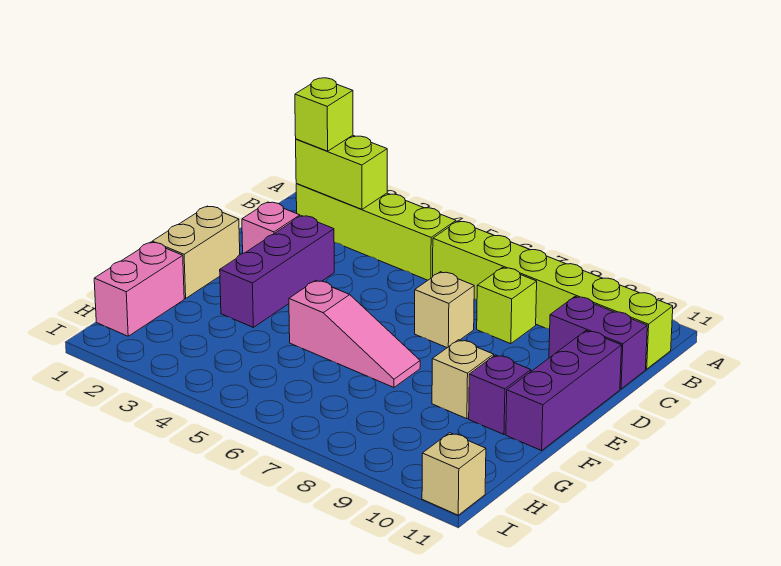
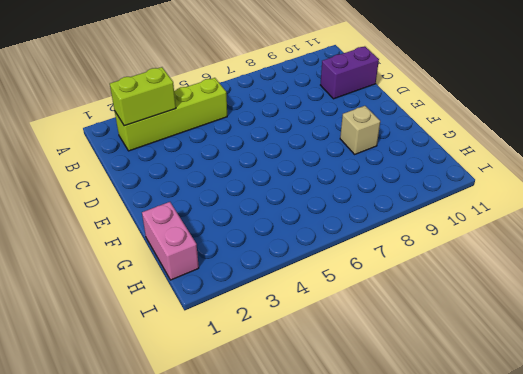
none -> lime brick B6:B11 level 1
none -> lime brick C8 level 1
none -> pink brick D2 level 1

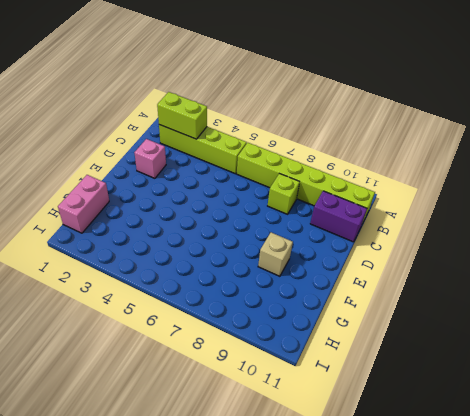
none -> purple brick D3:F3 level 1
none -> tan brick D7 level 1
none -> purple brick D11:F11 level 1

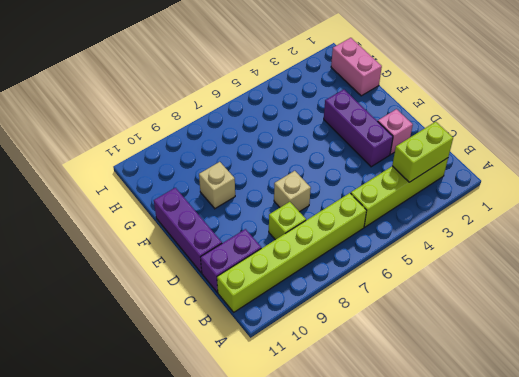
none -> tan brick E1:F1 level 1
none -> pink slope F5:F7 level 1 top 5
none -> purple brick F10 level 1

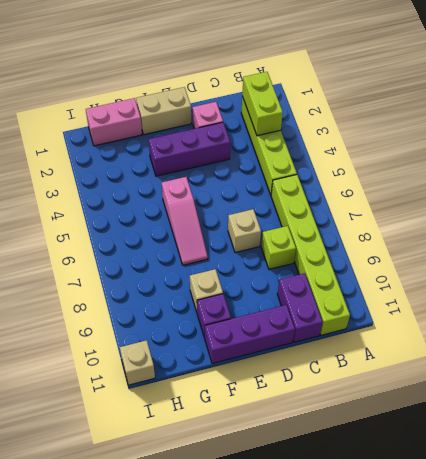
none -> lime brick B2 level 3

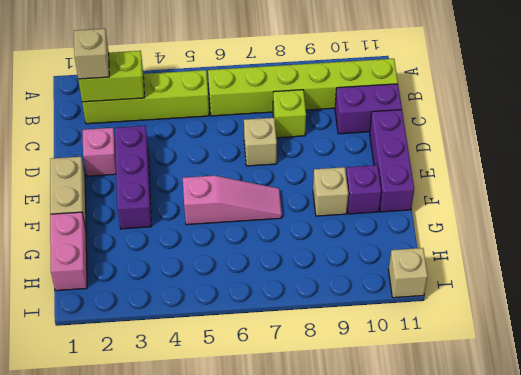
tan brick B2 level 3 -> lime brick B2 level 3

